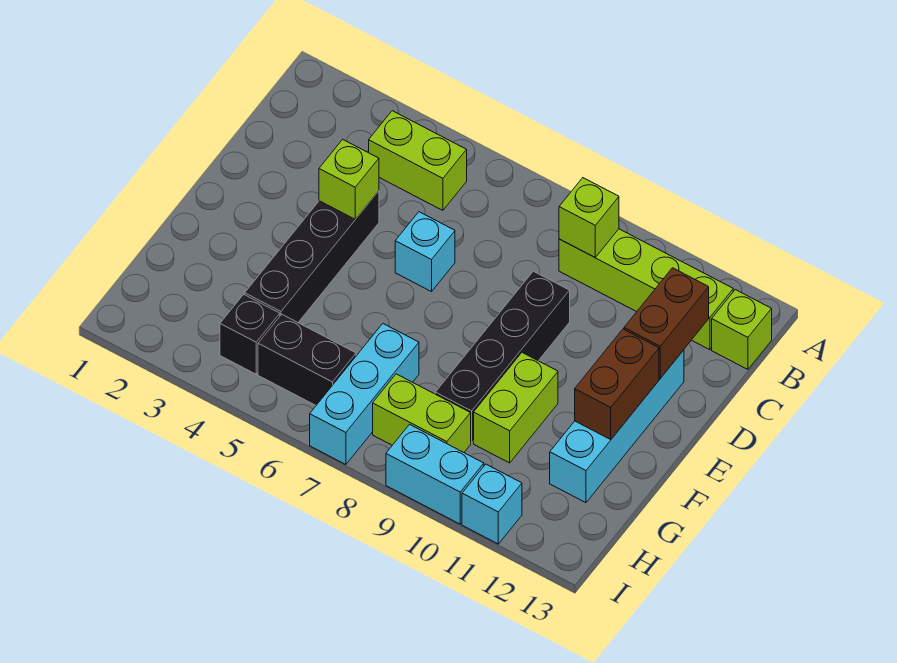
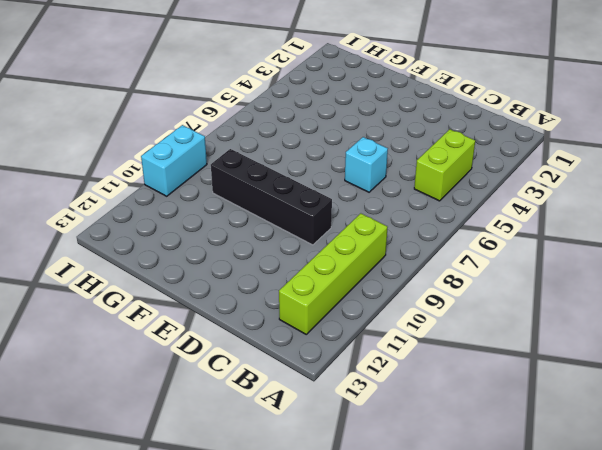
none -> lime brick B13 level 1
none -> black brick D4:G4 level 1
none -> cyan brick D12:G12 level 1

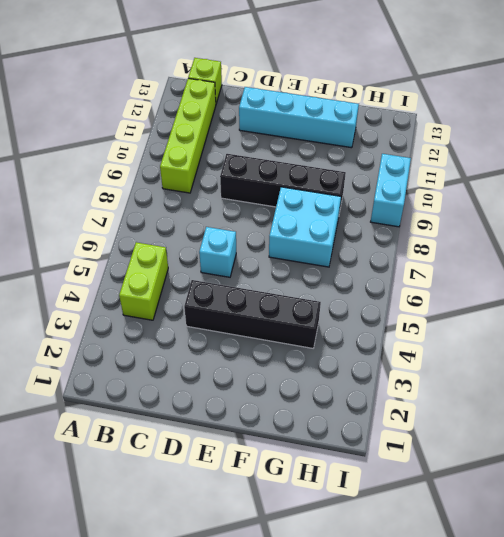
cyan brick F7:G8 level 1 -> cyan brick G7:I7 level 1
none -> lime brick F10:G10 level 1
none -> black brick H4 level 1
none -> black brick H5:H6 level 1

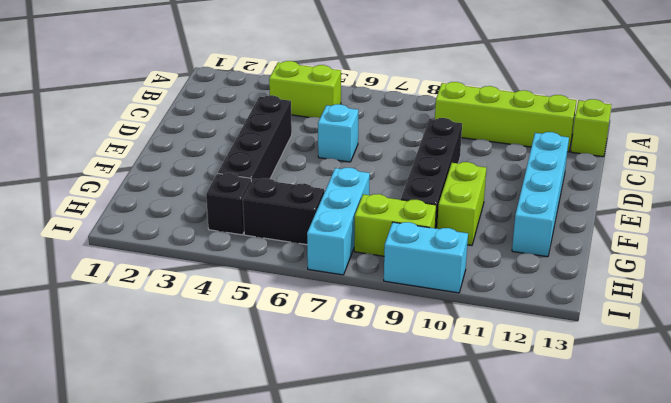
none -> cyan brick I11 level 1
none -> lime brick B9 level 2
none -> brown brick C12:D12 level 2

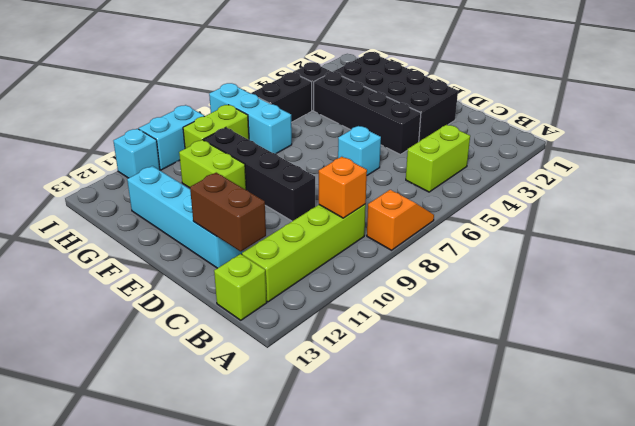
orange slope A7:A8 level 1 top 8 -> none
orange brick B9 level 2 -> lime brick B9 level 2
black brick D2:G3 level 1 -> none
none -> lime brick D4 level 2
none -> brown brick E12:F12 level 2

